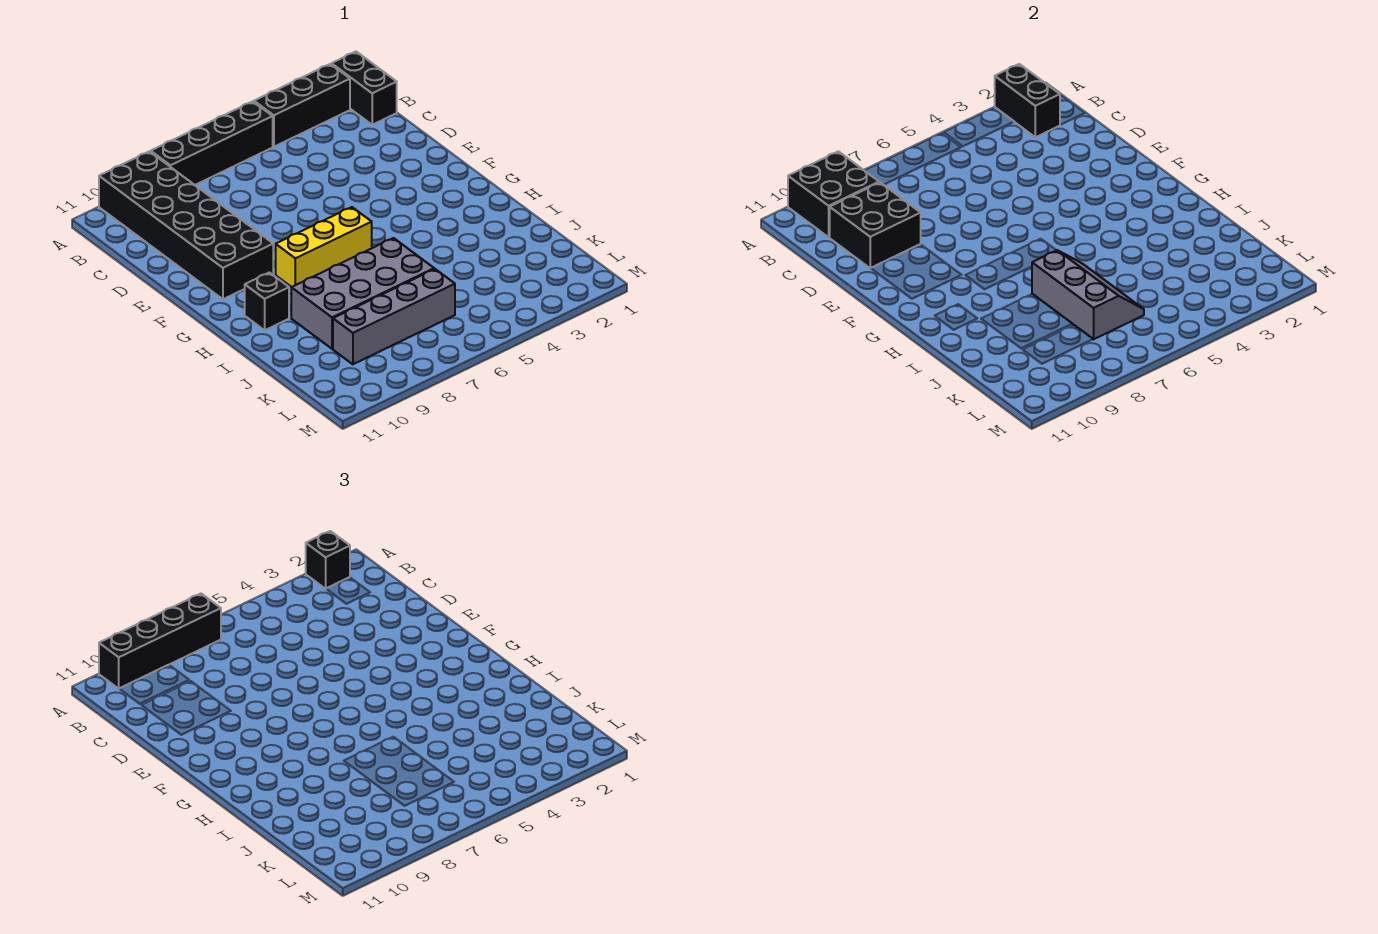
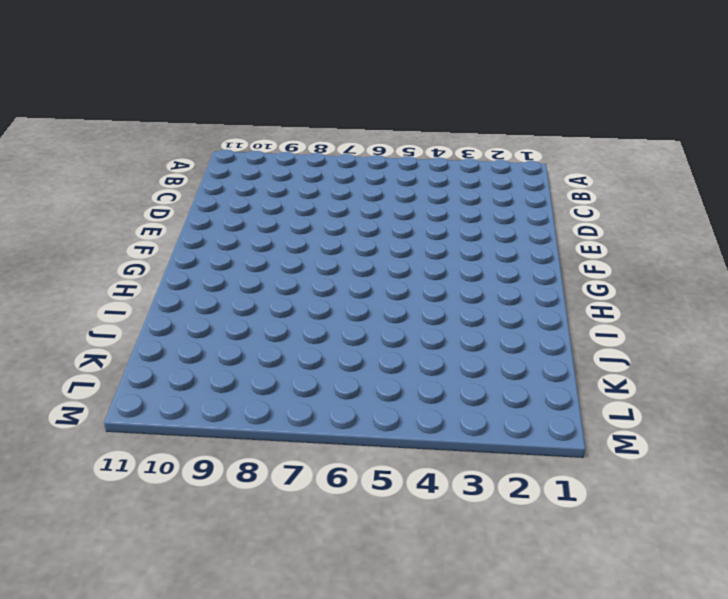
none -> black brick A1:B1 level 1
none -> black brick A2:A4 level 1
none -> black brick A5:A8 level 1

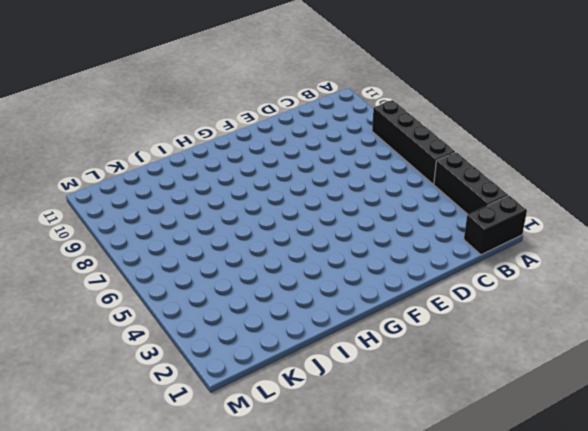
none -> black brick A9:F10 level 1
none -> yellow brick G6:G8 level 1
none -> black brick H10 level 1

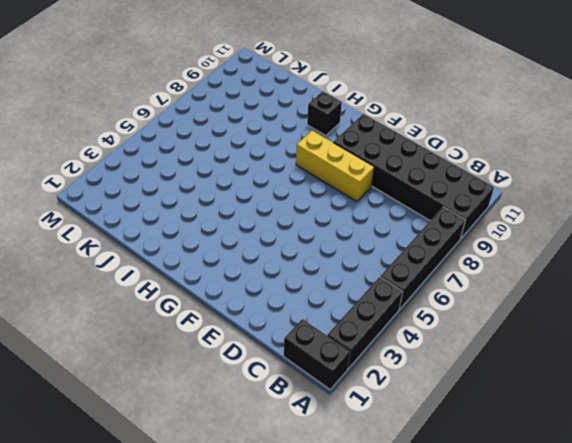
yellow brick E8:G8 level 1 -> yellow brick G6:G8 level 1
none -> grey brick I6:J9 level 1
none -> grey brick K6:K9 level 1
none -> black brick A2:B2 level 2

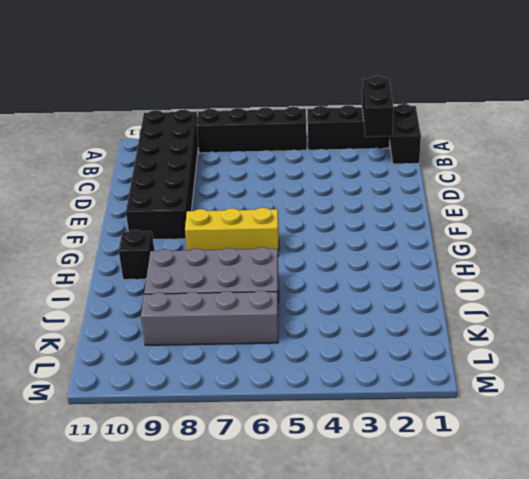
none -> black brick A9:B10 level 2
none -> black brick C9:D10 level 2
none -> grey slope I6:K7 level 2 top 7

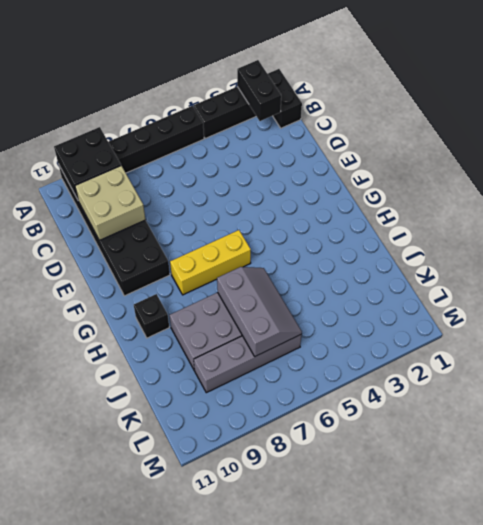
tan brick C9:D10 level 2 -> black brick C9:D10 level 2
none -> black brick A2 level 3
none -> black brick A7:A10 level 3

